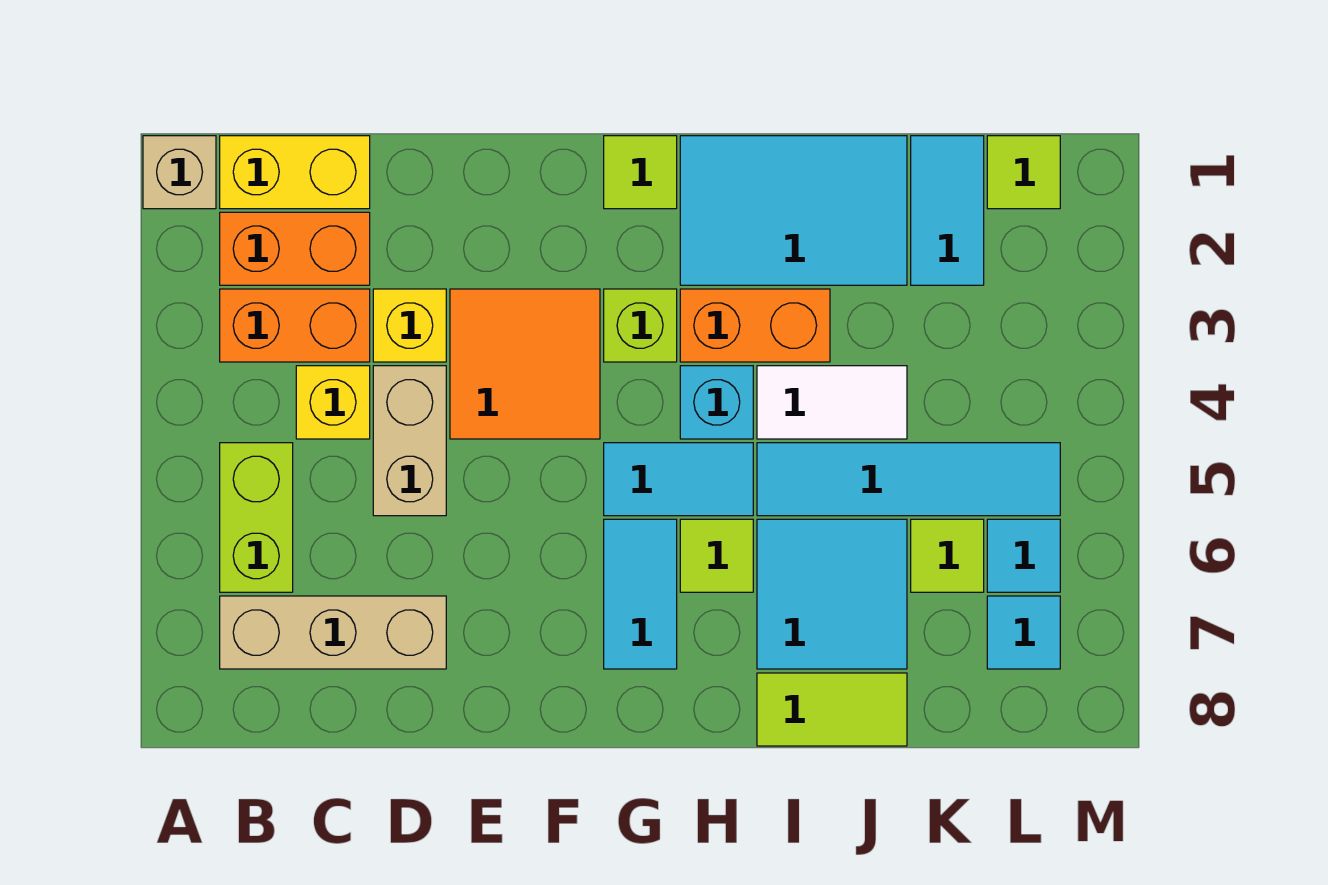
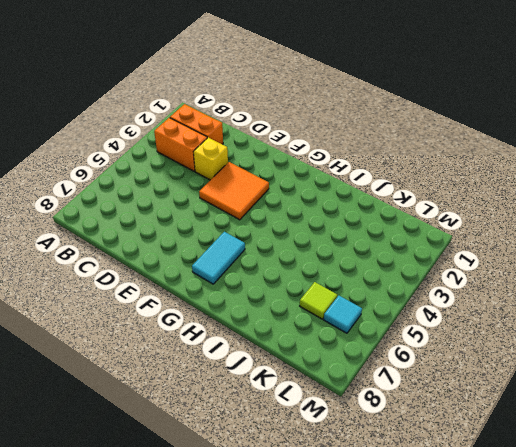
none -> tan brick A1 level 1
none -> yellow brick B1:C1 level 1
none -> lime brick B5:B6 level 1

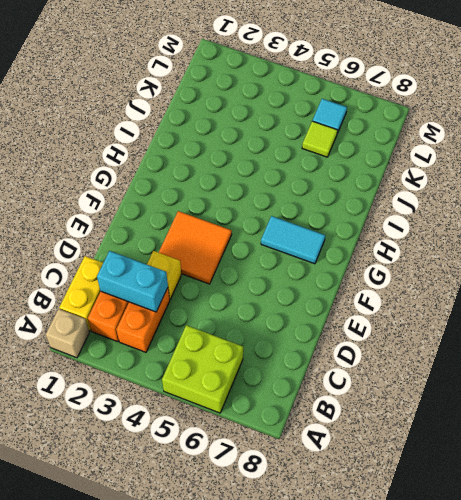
lime brick A5:B6 level 1 -> lime brick B5:B6 level 1
cyan brick C2:C3 level 2 -> none
none -> tan brick B7:D7 level 1
none -> yellow brick C4 level 1
none -> tan brick D4:D5 level 1

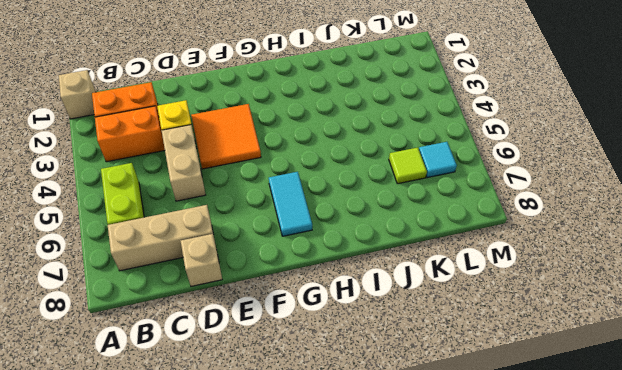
tan brick D8 level 1 -> none
none -> yellow brick B1:C1 level 1
none -> yellow brick C4 level 1
none -> lime tile G1 level 1

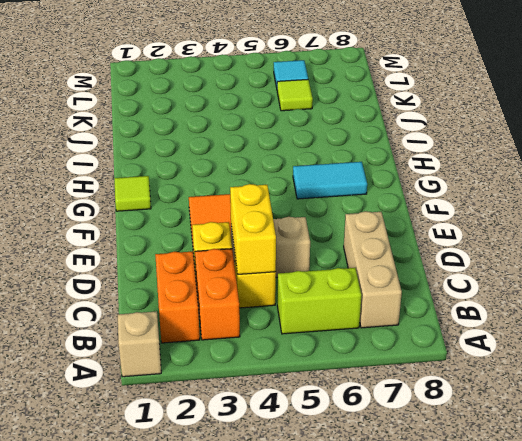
yellow brick C4:D4 level 2 -> yellow brick B1:C1 level 1
none -> lime brick G3 level 1
none -> cyan tile G5:H5 level 1
none -> cyan tile H1:J2 level 1

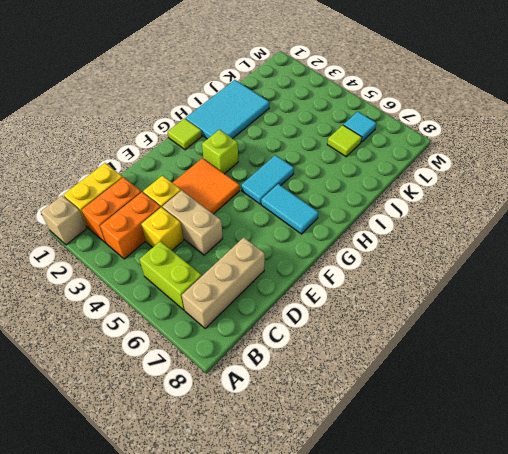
none -> orange brick H3:I3 level 1
none -> cyan brick H4 level 1
none -> lime tile H6 level 1

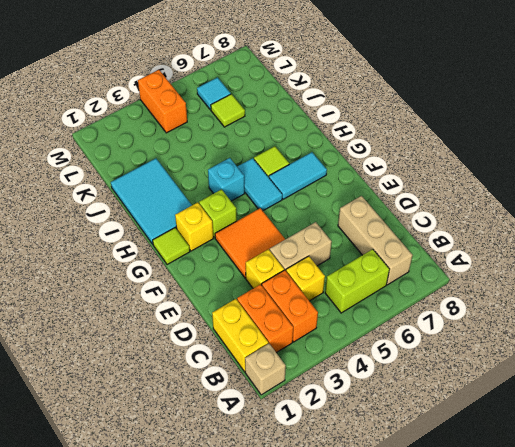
yellow brick G2 level 1 -> none
orange brick L4:M4 level 1 -> orange brick H3:I3 level 1
none -> white tile I4:J4 level 1
none -> cyan tile I5:L5 level 1
none -> cyan tile I6:J7 level 1

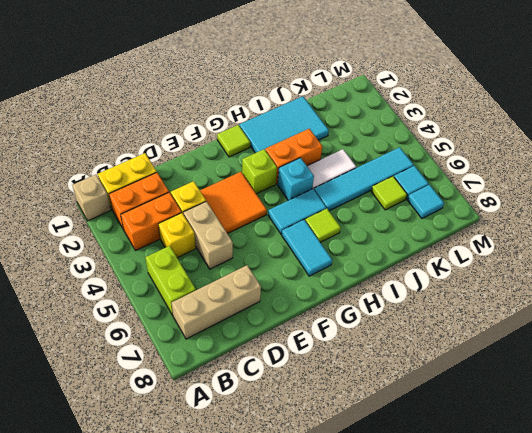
none -> cyan tile I6:J7 level 1
none -> lime tile I8:J8 level 1
none -> cyan tile K1:K2 level 1

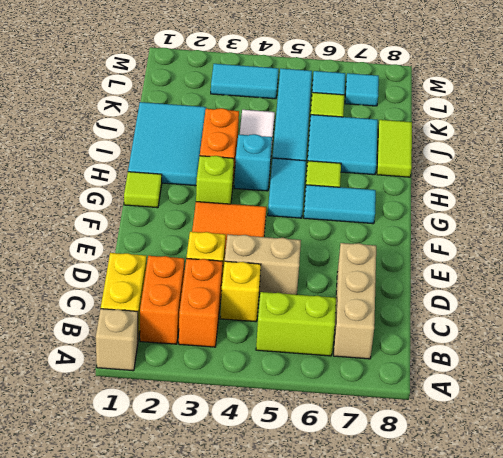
cyan tile L3:L4 level 1 -> cyan tile K1:K2 level 1
none -> lime tile L1 level 1

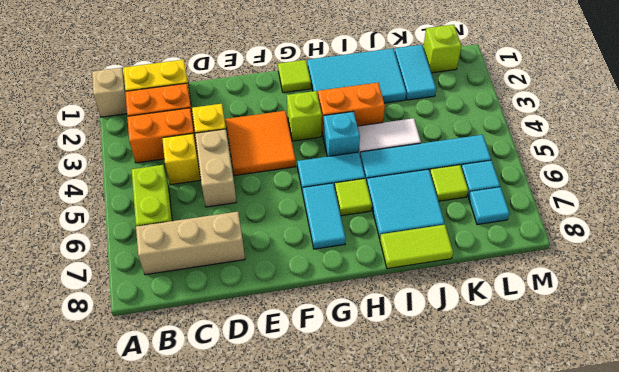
lime brick L1 level 1 -> lime tile L1 level 1

